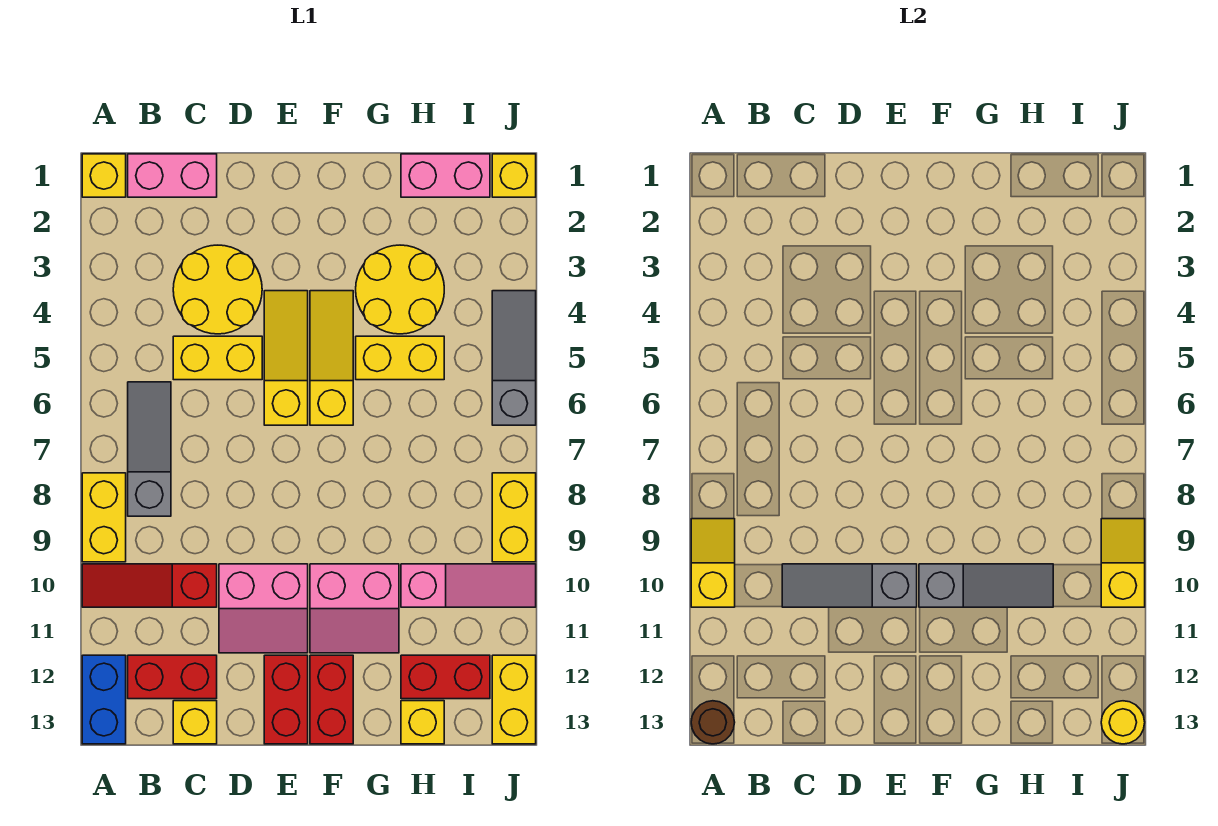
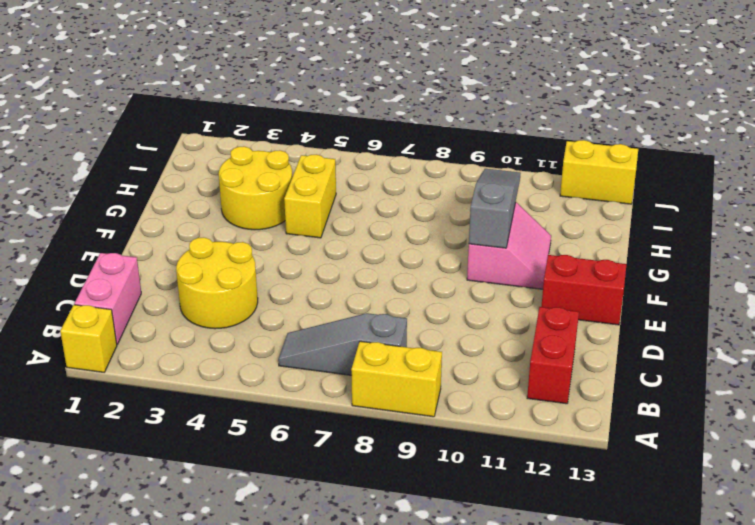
none -> red slope A10:C10 level 1 top C
none -> blue brick A12:A13 level 1
none -> yellow brick C5:D5 level 1
none -> yellow brick C13 level 1

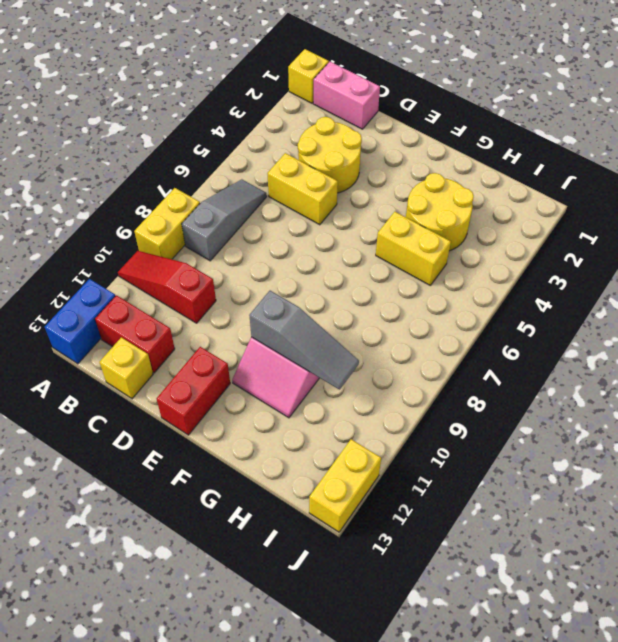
none -> pink slope D10:E11 level 1 top 10
none -> yellow slope E4:E6 level 1 top 6
none -> yellow slope F4:F6 level 1 top 6
none -> red brick F12:F13 level 1

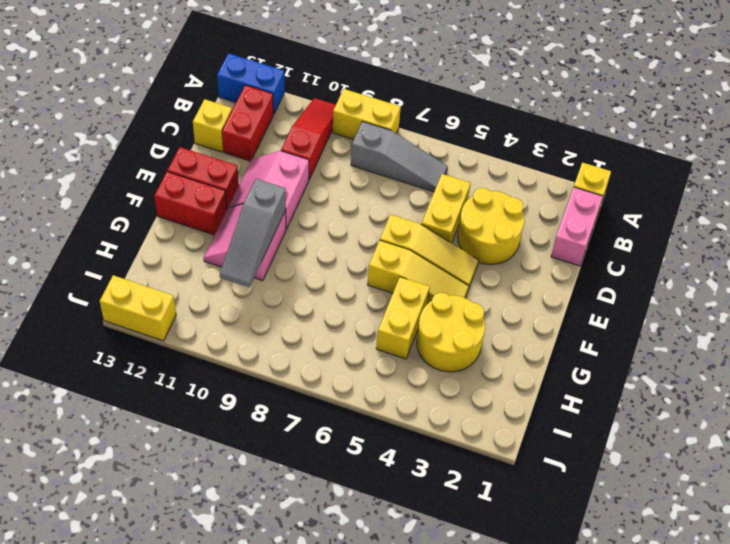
none -> pink brick H1:I1 level 1
none -> pink slope H10:J10 level 1 top H
none -> red brick H12:I12 level 1
none -> yellow brick H13 level 1

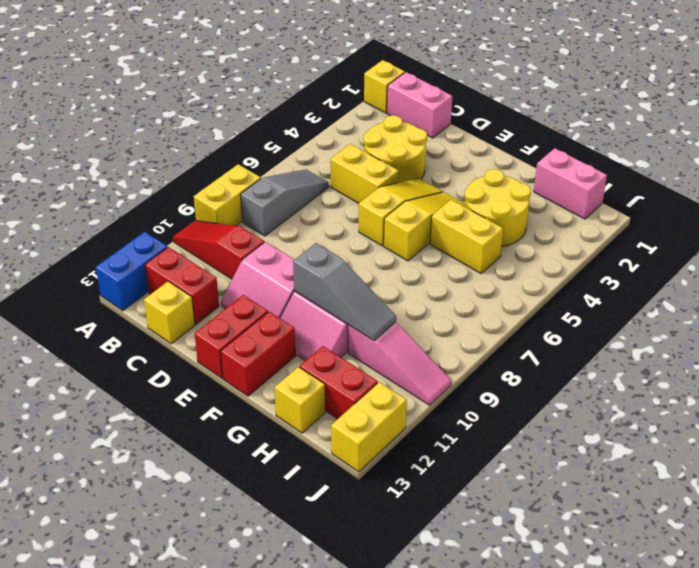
none -> yellow brick J1 level 1
none -> grey slope J4:J6 level 1 top 6
none -> yellow brick J8:J9 level 1
none -> yellow slope A9:A10 level 2 top 10

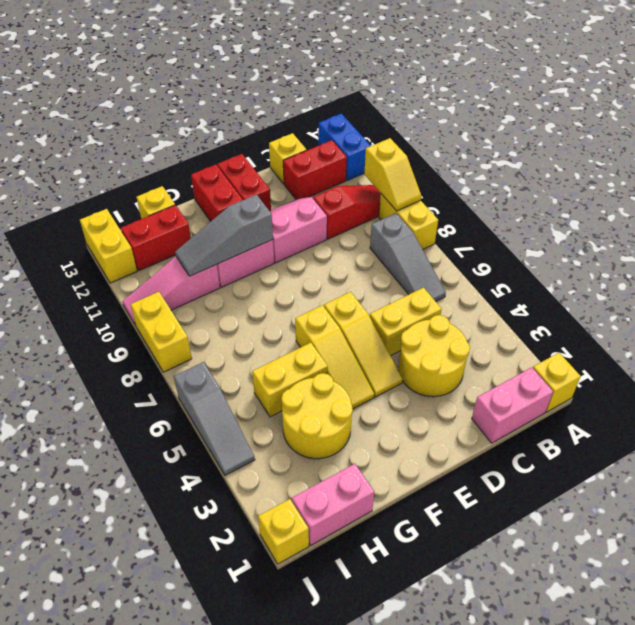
none -> brown round brick A13 level 2
none -> grey slope C10:E10 level 2 top E
none -> yellow slope J9:J10 level 2 top 10
none -> yellow round brick J13 level 2

